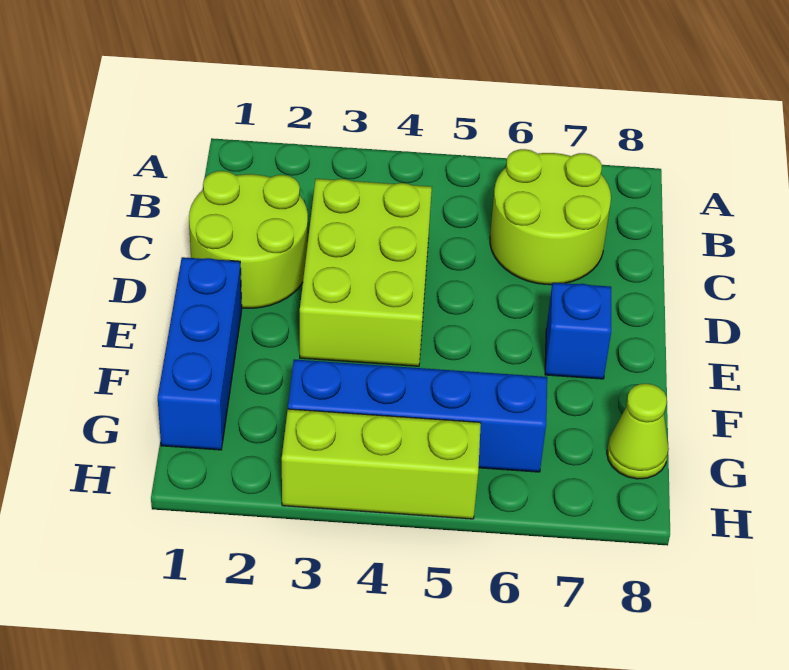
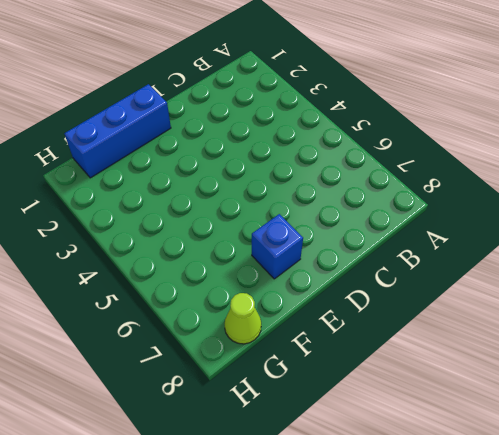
none -> lime round brick B6:C7 level 1
none -> lime round brick C1:D2 level 1

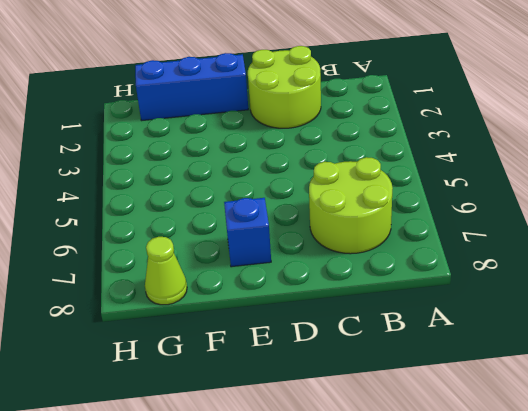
none -> lime brick C3:E4 level 1
none -> blue brick G3:G6 level 1

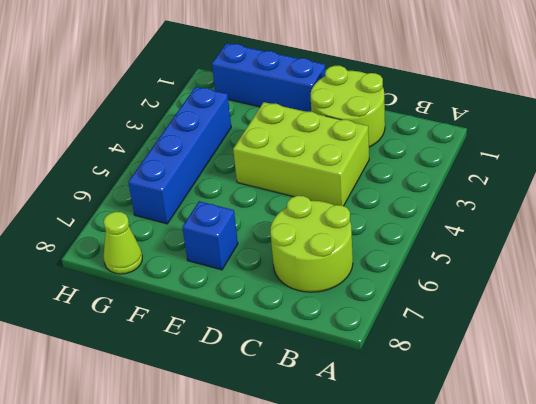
none -> lime brick H3:H5 level 1

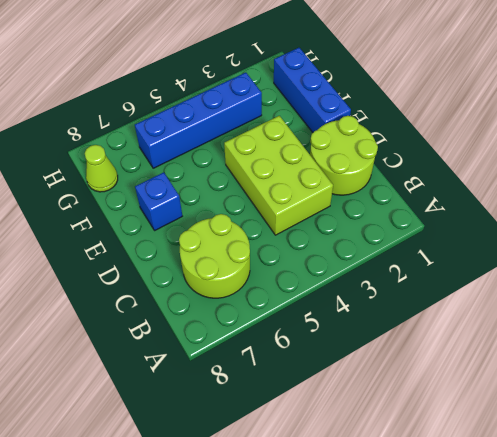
none -> lime brick H3:H5 level 1

